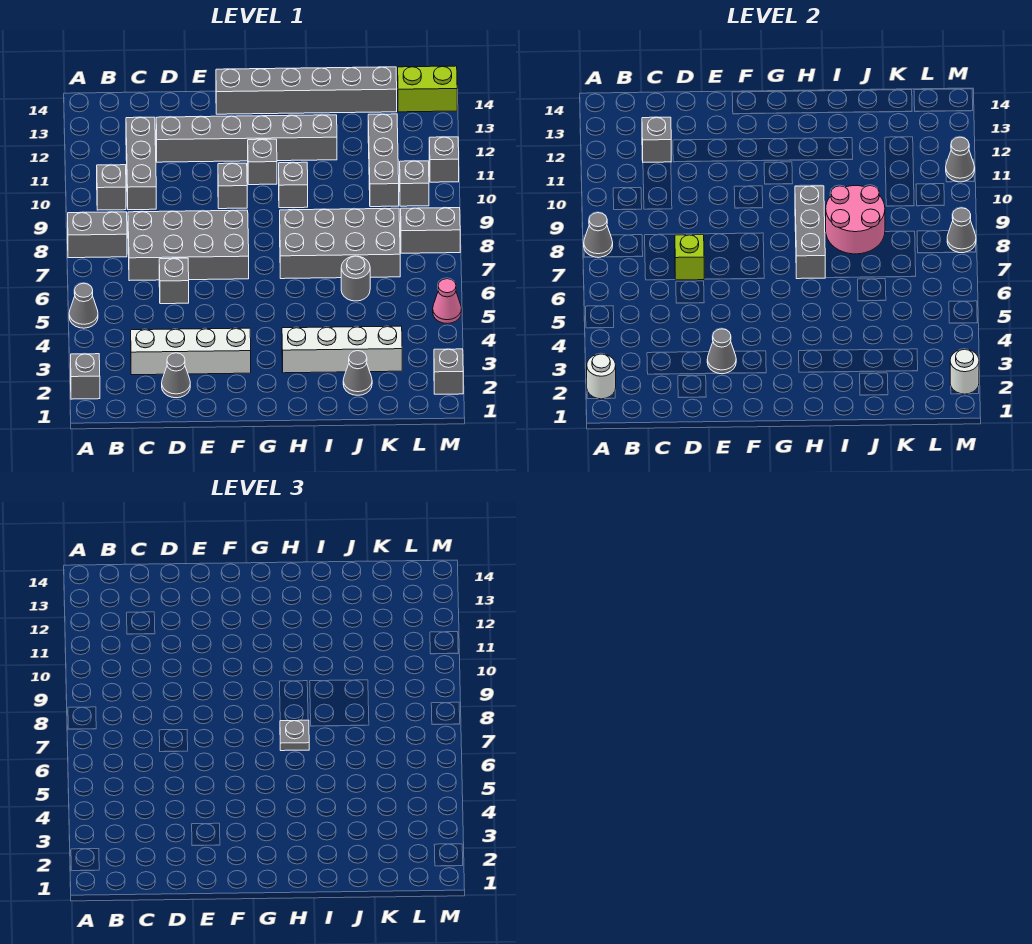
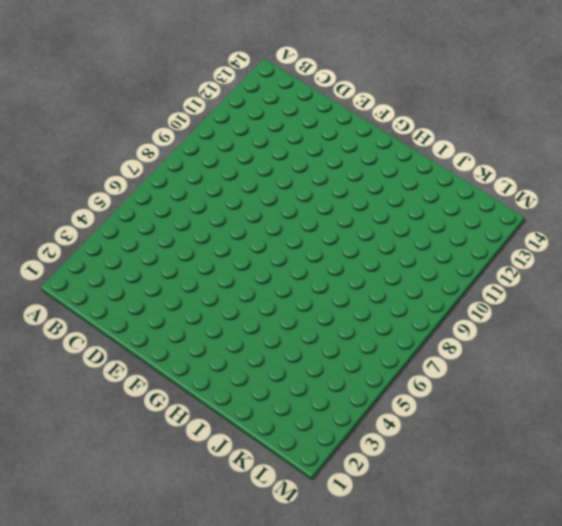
none -> grey brick A2 level 1
none -> grey cone A5 level 1
none -> grey brick A8:B8 level 1
none -> grey brick B10 level 1

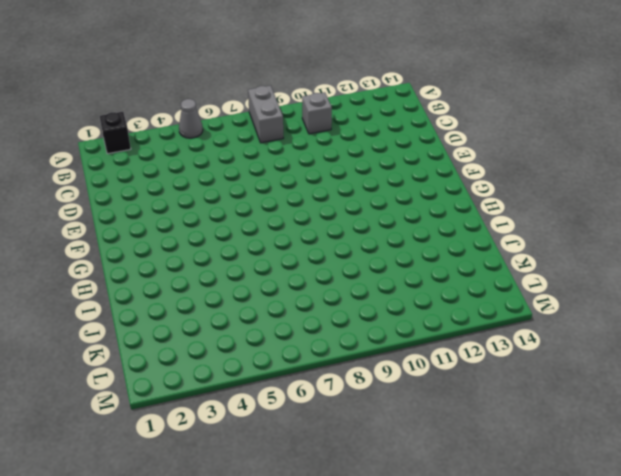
black brick A2 level 1 -> grey brick A2 level 1
none -> white brick C3:F3 level 1
none -> grey brick C7:F8 level 1
none -> grey brick C10:C12 level 1
none -> grey cone D2 level 1

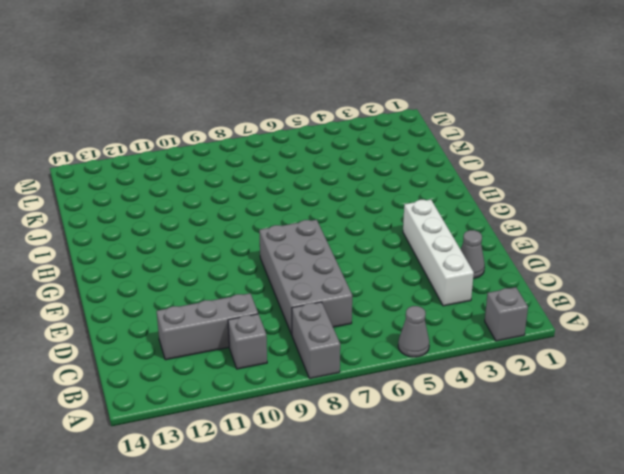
none -> grey brick D6 level 1
none -> grey brick D12:I12 level 1
none -> grey brick F10 level 1
none -> grey brick F14:K14 level 1

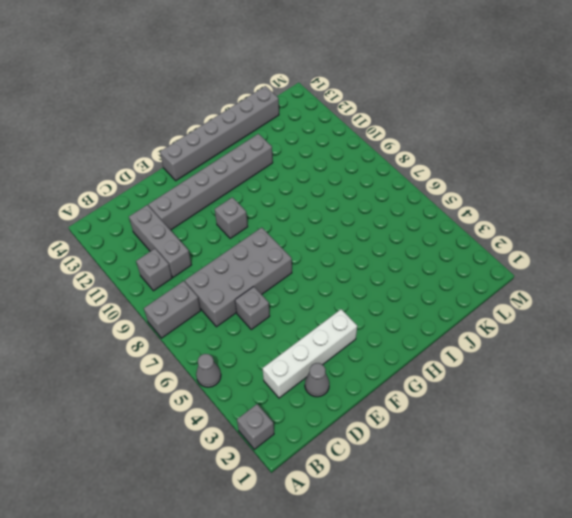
none -> grey brick G11 level 1
none -> white brick H3:K3 level 1
none -> grey brick H7:K8 level 1
none -> grey brick H10 level 1

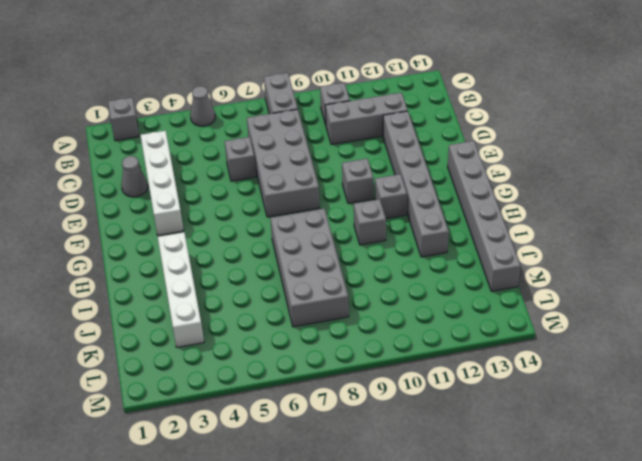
none -> grey cone J2 level 1
none -> grey round brick J6 level 1
none -> grey brick K10:K12 level 1
none -> grey brick L8:M8 level 1

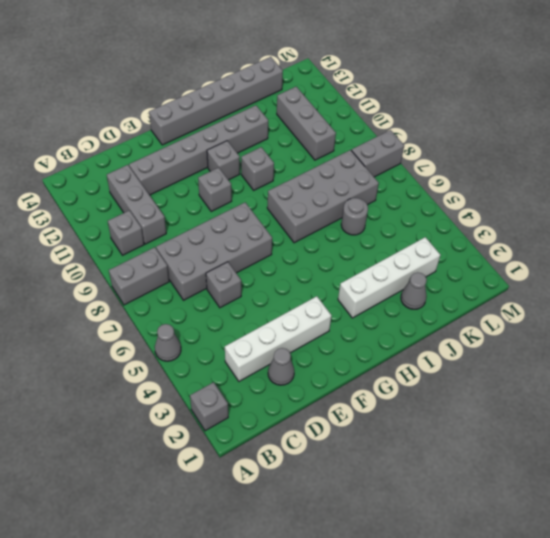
none -> grey brick L10 level 1
none -> lime brick L14:M14 level 1
none -> grey brick M2 level 1
none -> pink cone M5 level 1

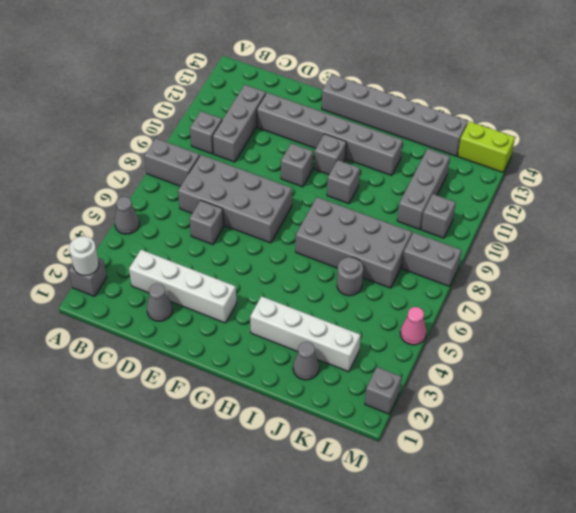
none -> grey brick M11 level 1
none -> grey cone A8 level 2
none -> grey brick C12 level 2
none -> lime brick D7 level 2

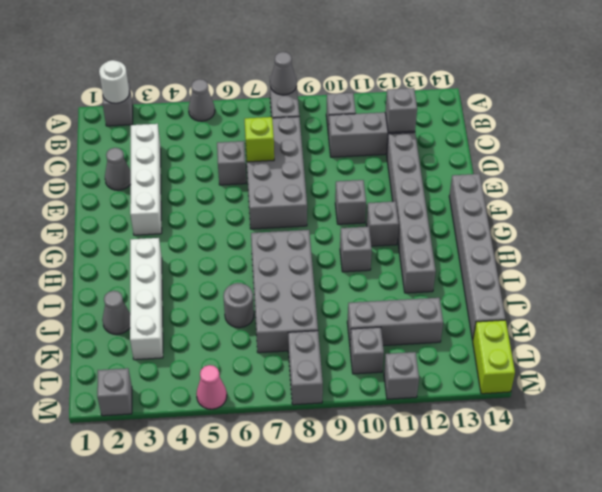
none -> grey cone E3 level 2
none -> grey brick H7:H9 level 2
none -> pink round brick I8:J9 level 2
none -> white round brick M2 level 2

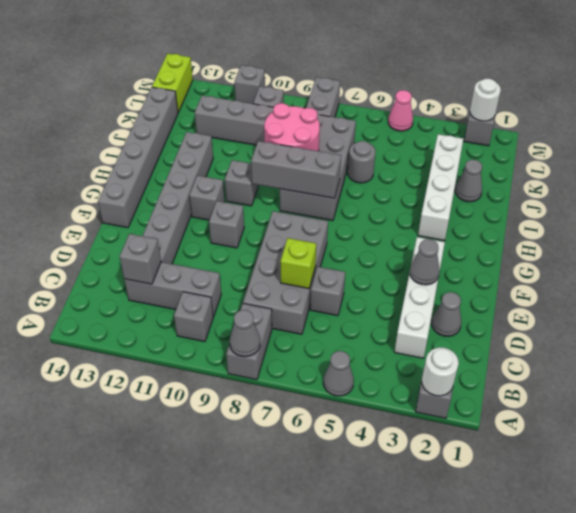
none -> grey cone M8 level 2
none -> grey cone M11 level 2
none -> grey plate H7 level 3

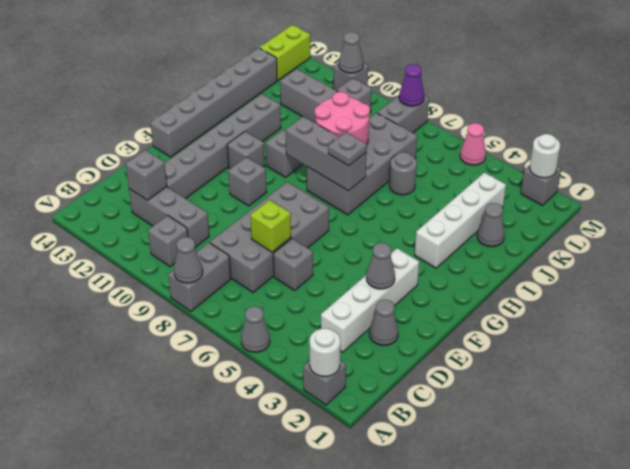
purple cone M8 level 2 -> grey cone M8 level 2

